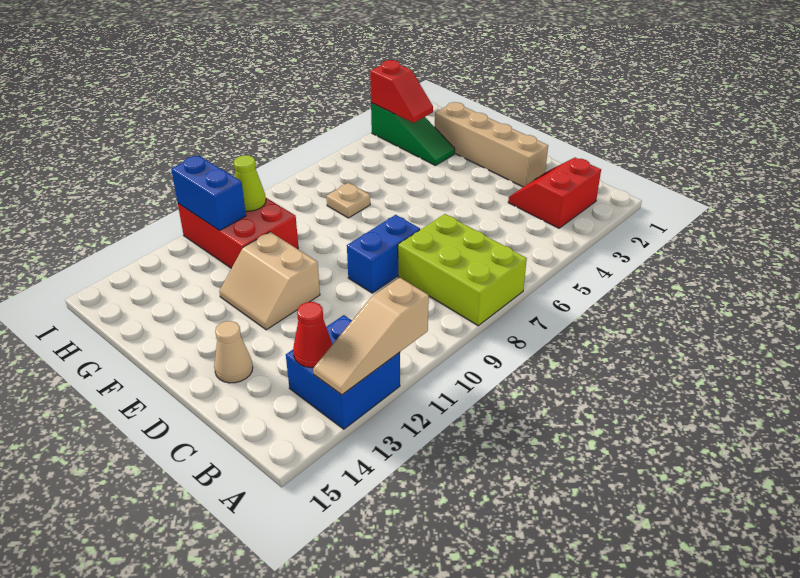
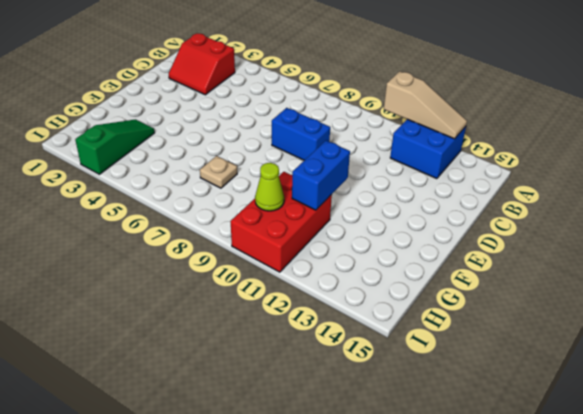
blue brick F11:G11 level 2 -> blue brick H11:I11 level 2
none -> lime brick A7:C8 level 1
none -> tan brick D2:G2 level 1
none -> tan cone D14 level 1

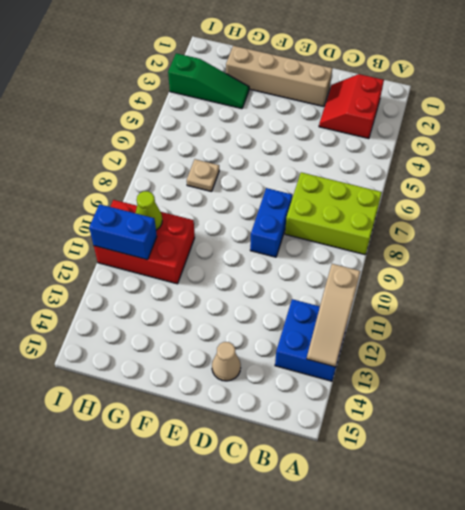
none -> tan slope E11:F12 level 1 top 11
none -> red cone B13 level 2
none -> red slope H3:I3 level 2 top I

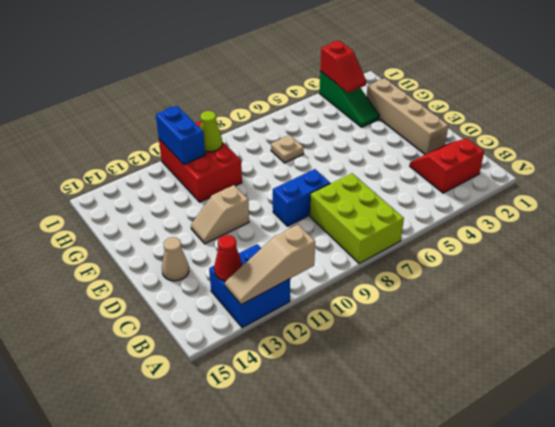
tan slope E11:E12 level 1 top 11 -> tan slope E11:F12 level 1 top 11

